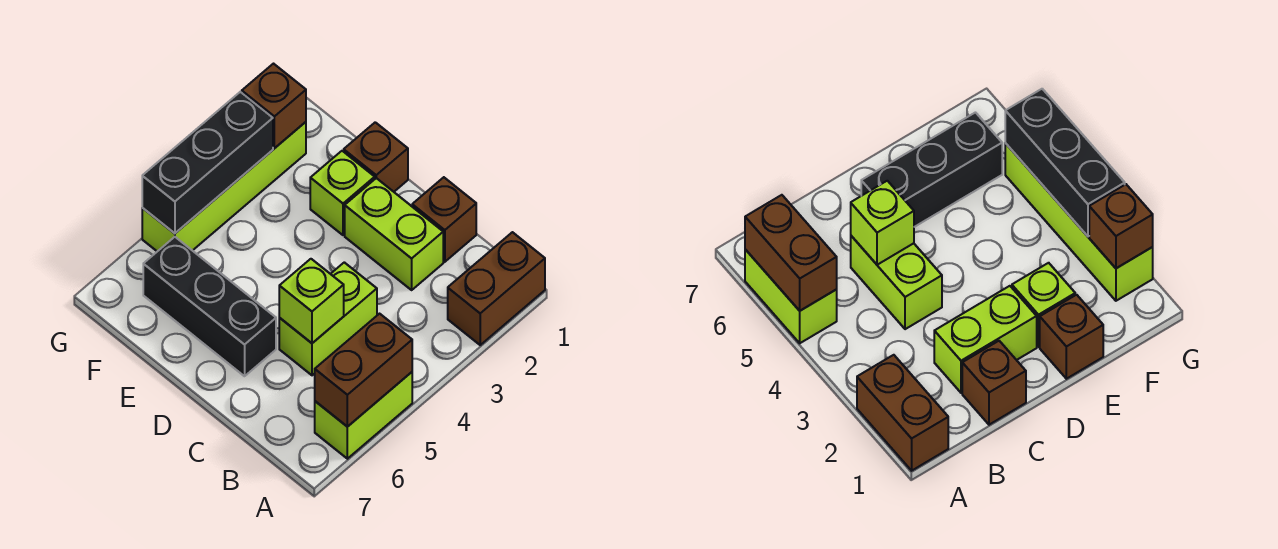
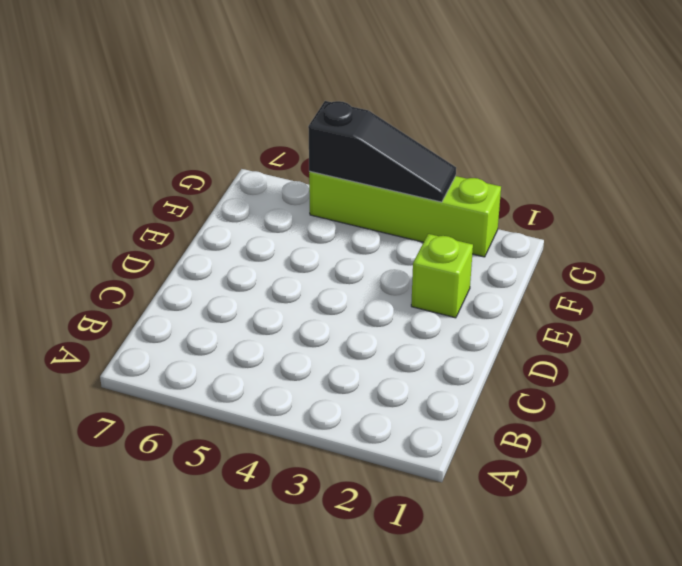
black slope G3:G5 level 2 top 5 -> black brick G3:G5 level 2
none -> brown brick A1:A2 level 1
none -> lime brick A5:A6 level 1
none -> brown brick C1 level 1

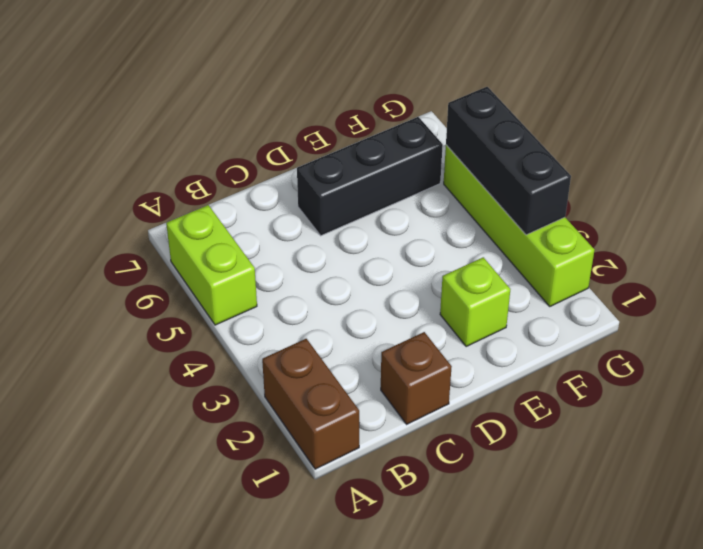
none -> lime brick C2:D2 level 1
none -> lime brick C4:C5 level 1
none -> brown brick E1 level 1

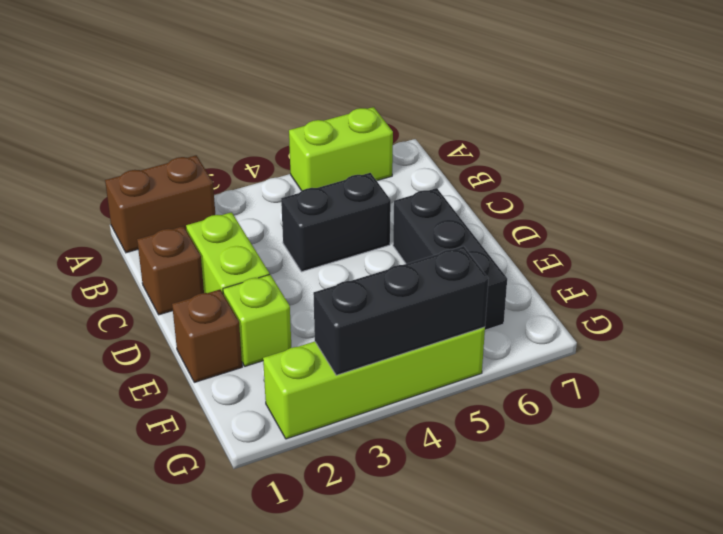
black brick C4:C5 level 1 -> lime brick C4:C5 level 1
none -> brown brick A5:A6 level 2
none -> lime brick C5 level 2
none -> brown brick G2 level 2

